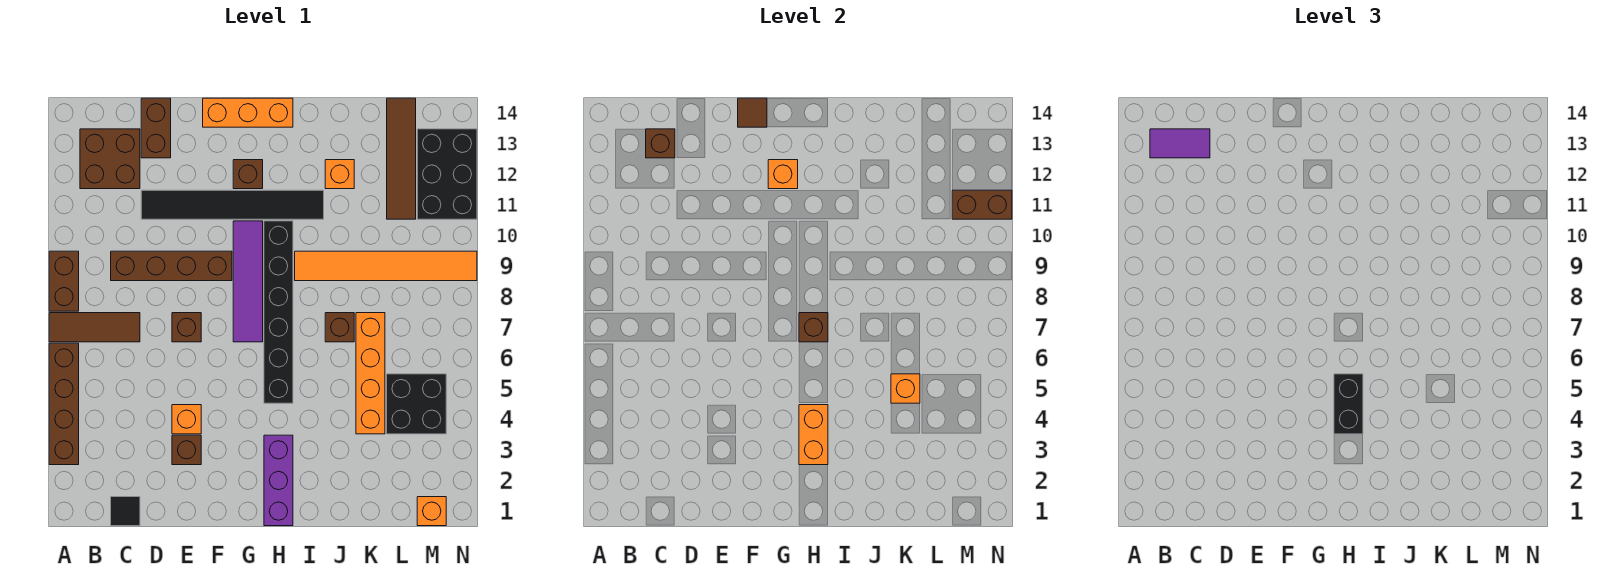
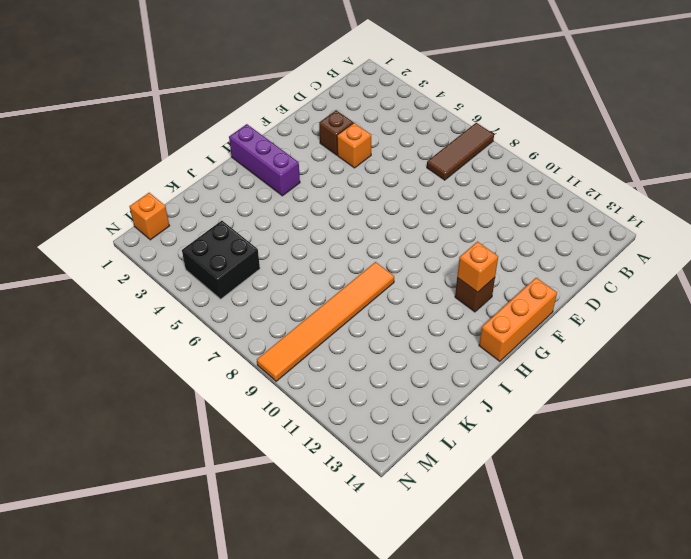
none -> brown brick A3:A6 level 1
none -> brown brick A8:A9 level 1
none -> brown brick B12:C13 level 1
none -> black tile C1 level 1

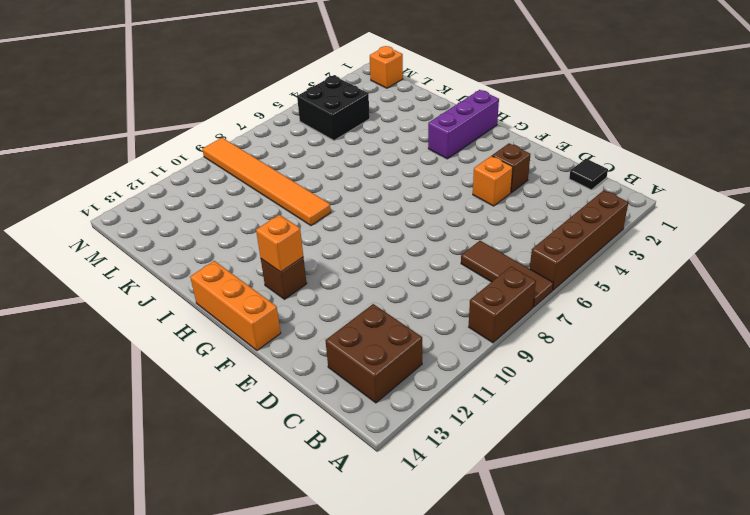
none -> brown brick C9:F9 level 1
none -> black tile D11:I11 level 1
none -> brown brick D13:D14 level 1
none -> brown brick E7 level 1

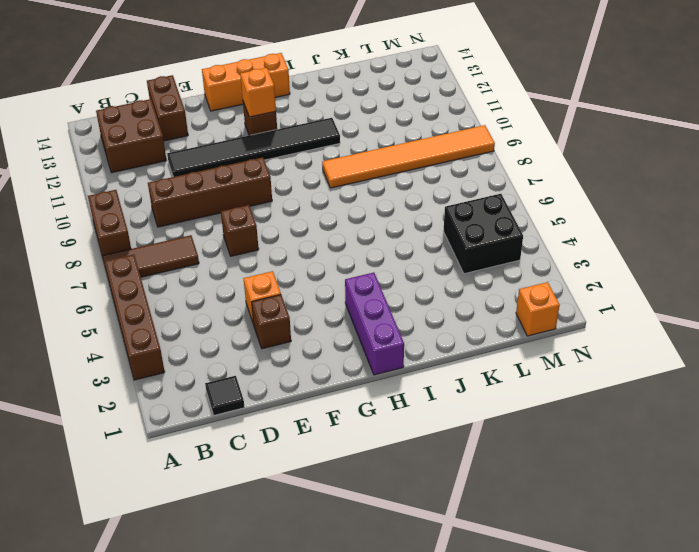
none -> purple tile G7:G10 level 1
none -> black brick H5:H10 level 1
none -> brown brick J7 level 1
none -> orange brick J12 level 1

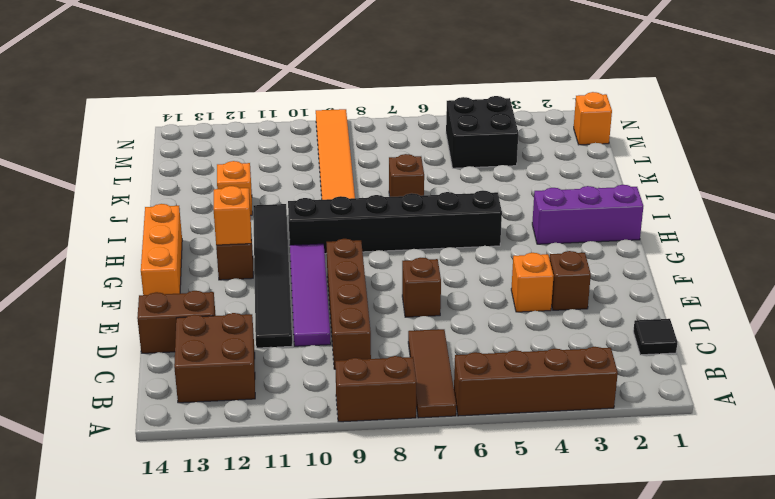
purple tile D10:G10 level 1 -> purple tile G7:G10 level 1
none -> orange brick K4:K7 level 1
none -> brown tile L11:L14 level 1
none -> black brick M11:N13 level 1
none -> brown brick C13 level 2

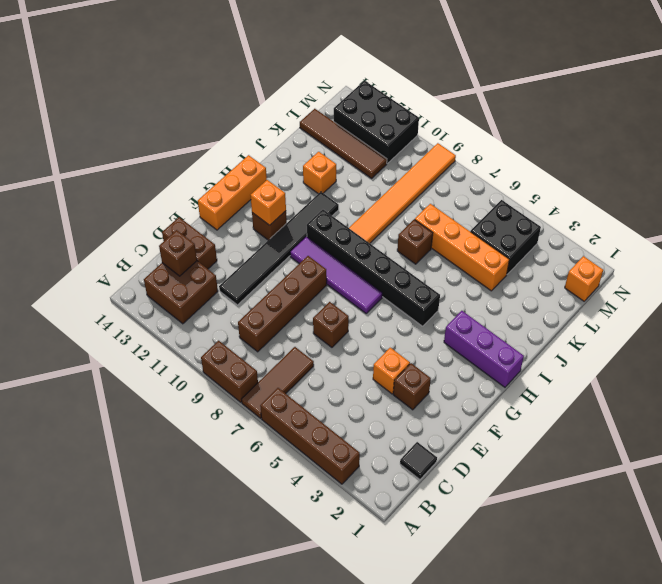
none -> brown tile F14 level 2
none -> orange brick H3:H4 level 2
none -> brown brick H7 level 2
none -> orange brick K5 level 2

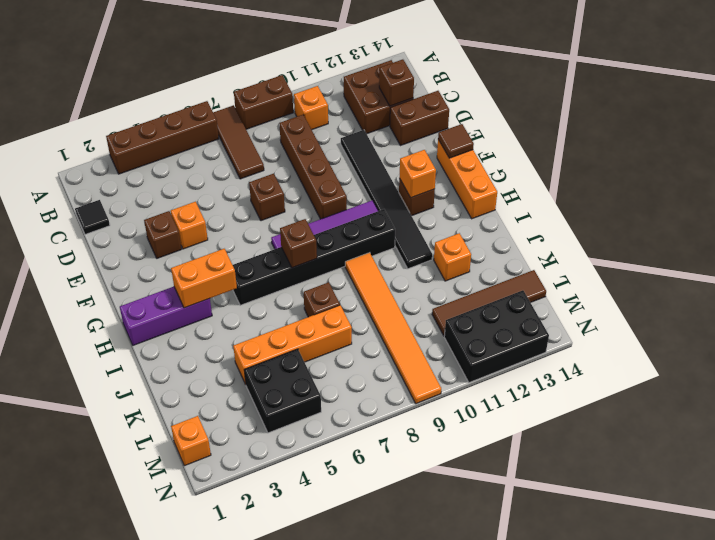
orange brick B10 level 1 -> orange brick K5 level 2
none -> brown brick M11:N11 level 2
none -> purple tile B13:C13 level 3
none -> black brick H4:H5 level 3

